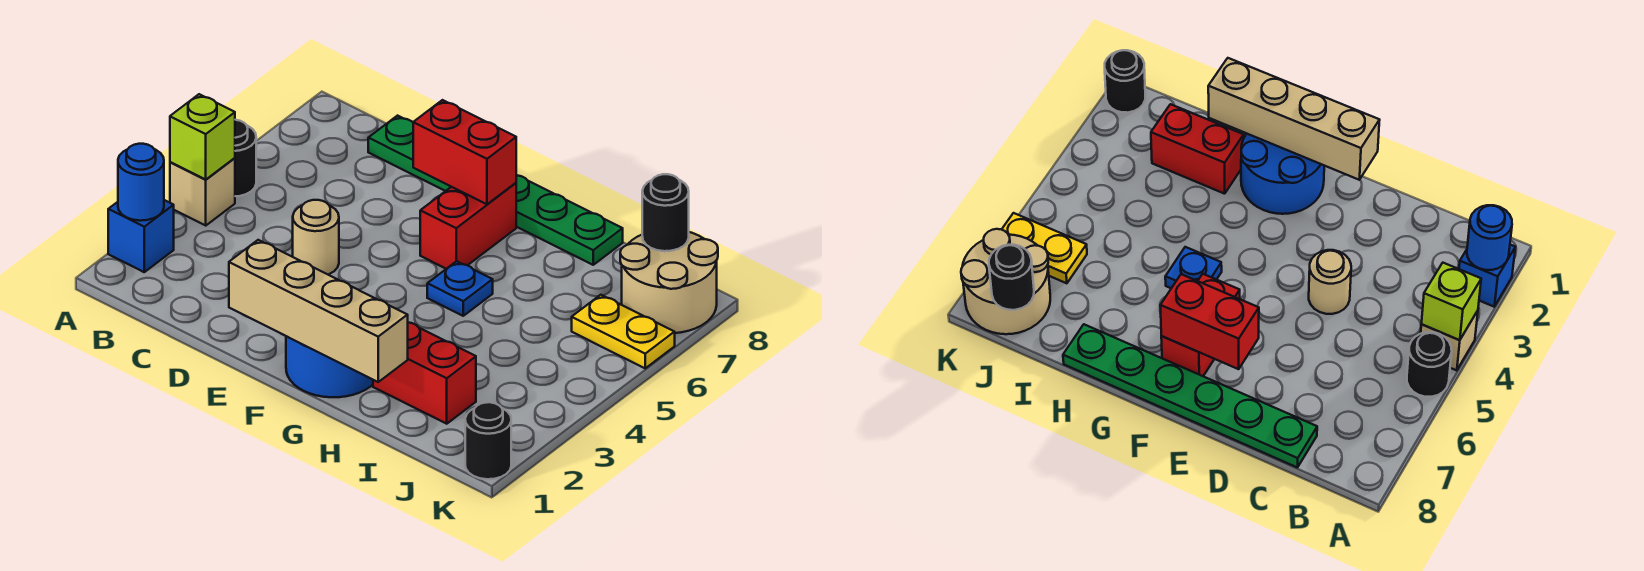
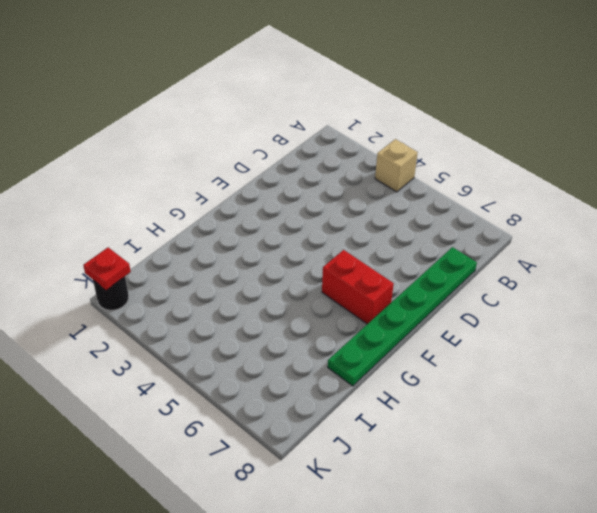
red plate K1 level 2 -> none
none -> blue brick A2 level 1
none -> black round brick A5 level 1
none -> tan round brick D4 level 1

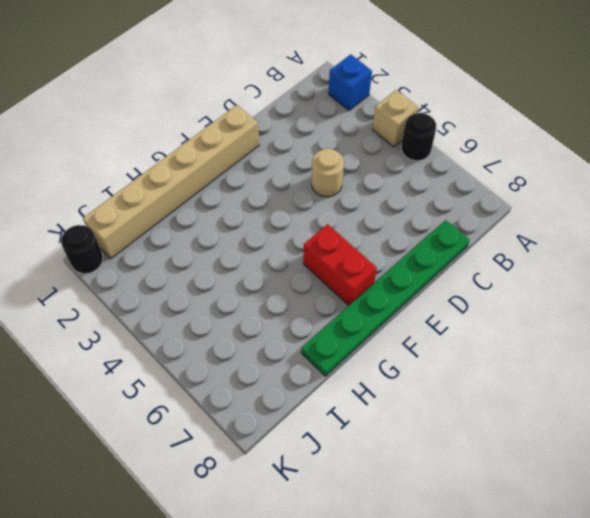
tan brick E1:J1 level 1 -> blue round brick F1:G2 level 1
none -> blue plate G5 level 1
none -> red brick H2:I2 level 1
none -> yellow plate J6:K6 level 1

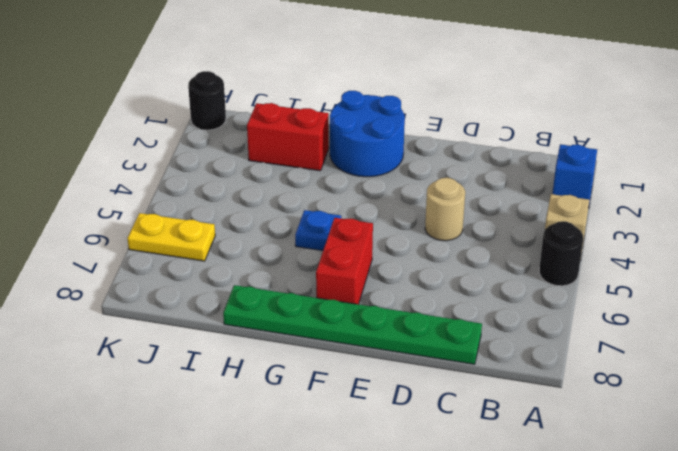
none -> tan round brick J7:K8 level 1
none -> blue round brick A2 level 2
none -> lime brick A4 level 2

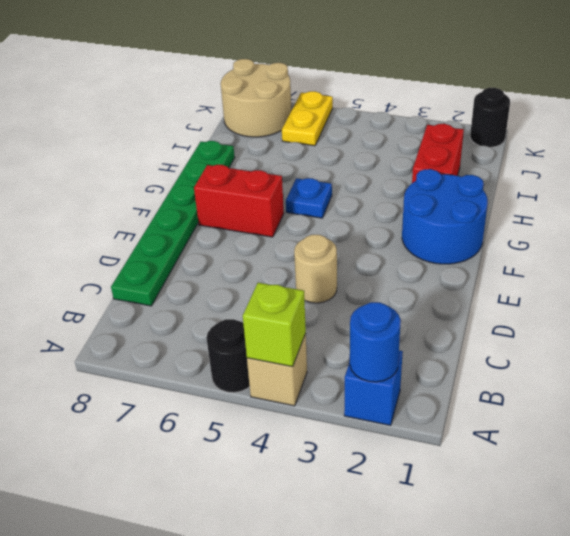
none -> tan brick E1:H1 level 2
none -> red brick E7:F7 level 2
none -> black round brick J8 level 2

